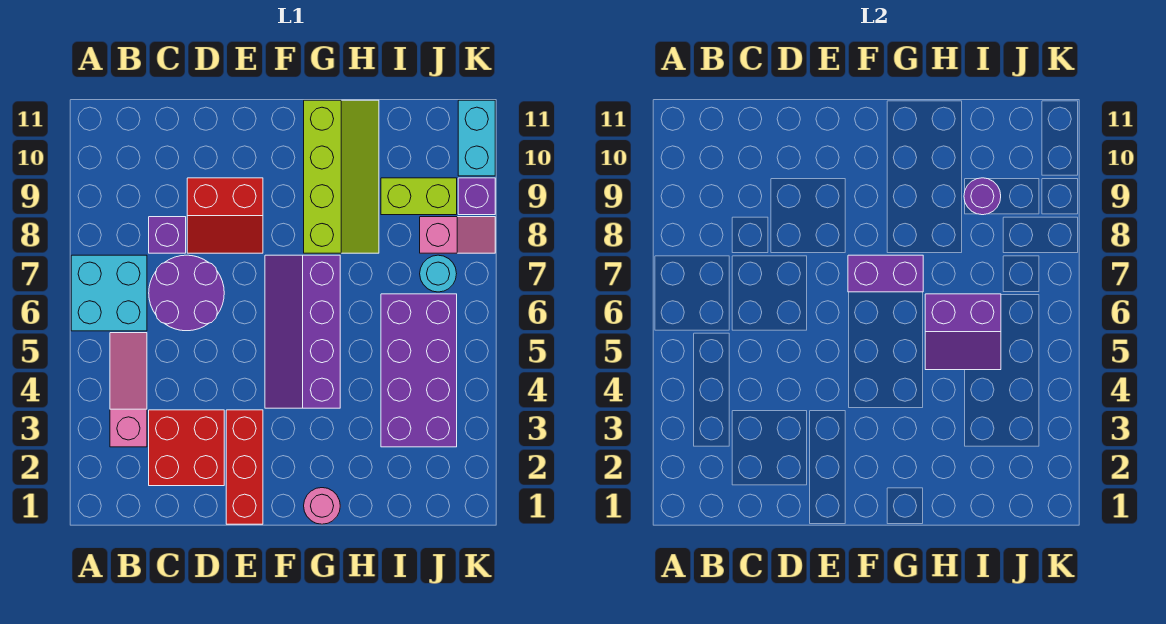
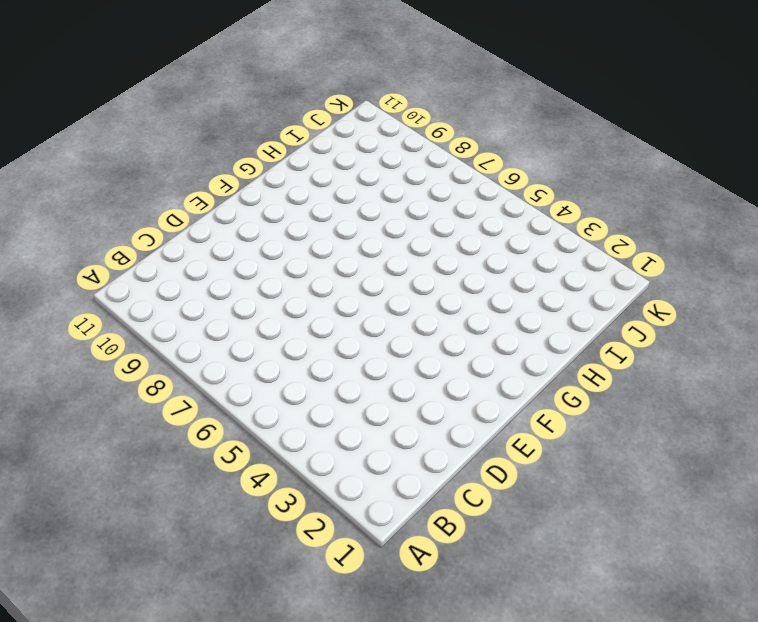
none -> cyan brick A6:B7 level 1
none -> pink slope B3:B5 level 1 top 3
none -> red brick C2:D3 level 1

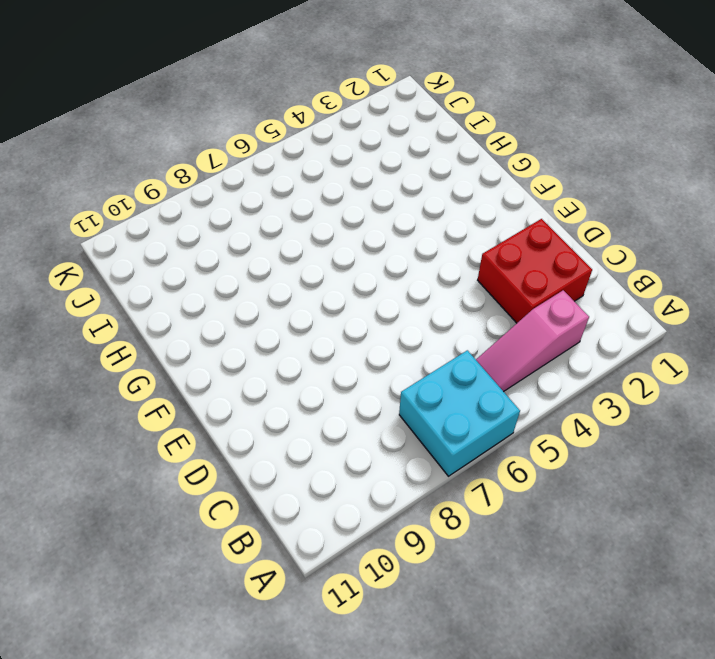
none -> purple round brick C6:D7 level 1
none -> purple brick C8 level 1
none -> red slope D8:E9 level 1 top 9

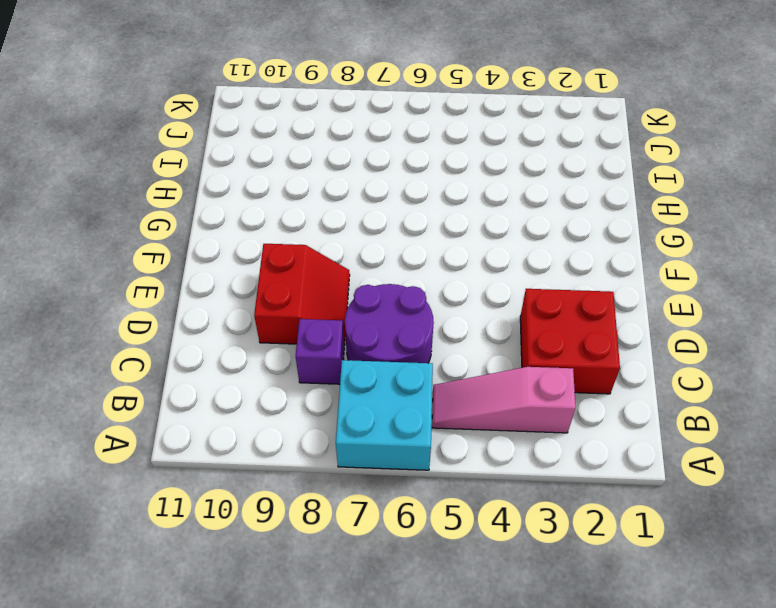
none -> red brick E1:E3 level 1
none -> purple slope F4:G7 level 1 top G
none -> pink round brick G1 level 1

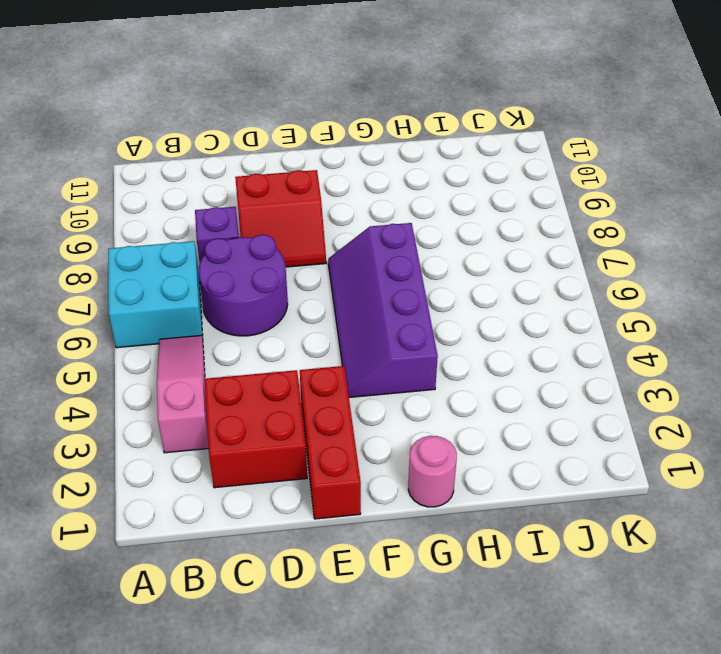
none -> lime slope G8:H11 level 1 top G
none -> purple brick I3:J6 level 1
none -> lime brick I9:J9 level 1

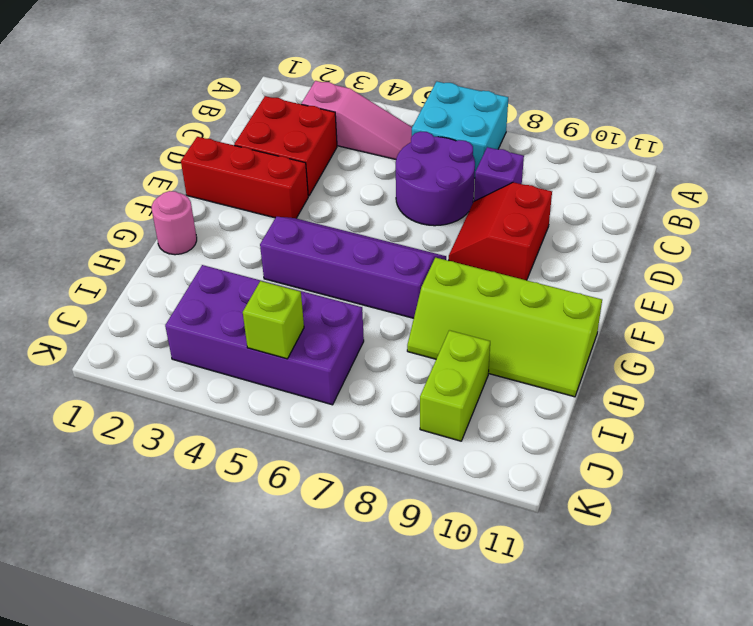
lime brick J5 level 2 -> none
none -> cyan round brick J7 level 1
none -> pink slope J8:K8 level 1 top J
none -> purple brick K9 level 1

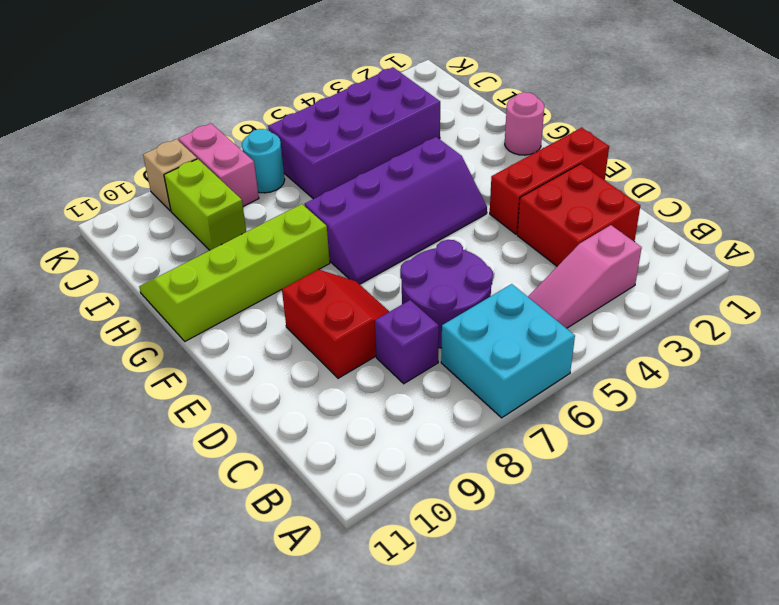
pink brick J8:K8 level 1 -> pink slope J8:K8 level 1 top J
tan brick K9 level 1 -> purple brick K9 level 1
none -> cyan brick K10:K11 level 1
none -> purple brick F7:G7 level 2
none -> purple slope H5:I6 level 2 top 6

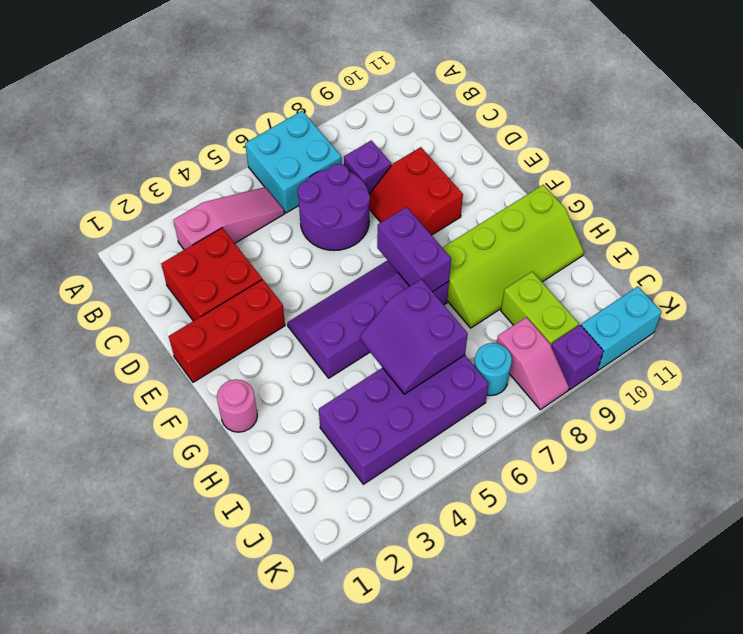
none -> purple round brick I9 level 2

